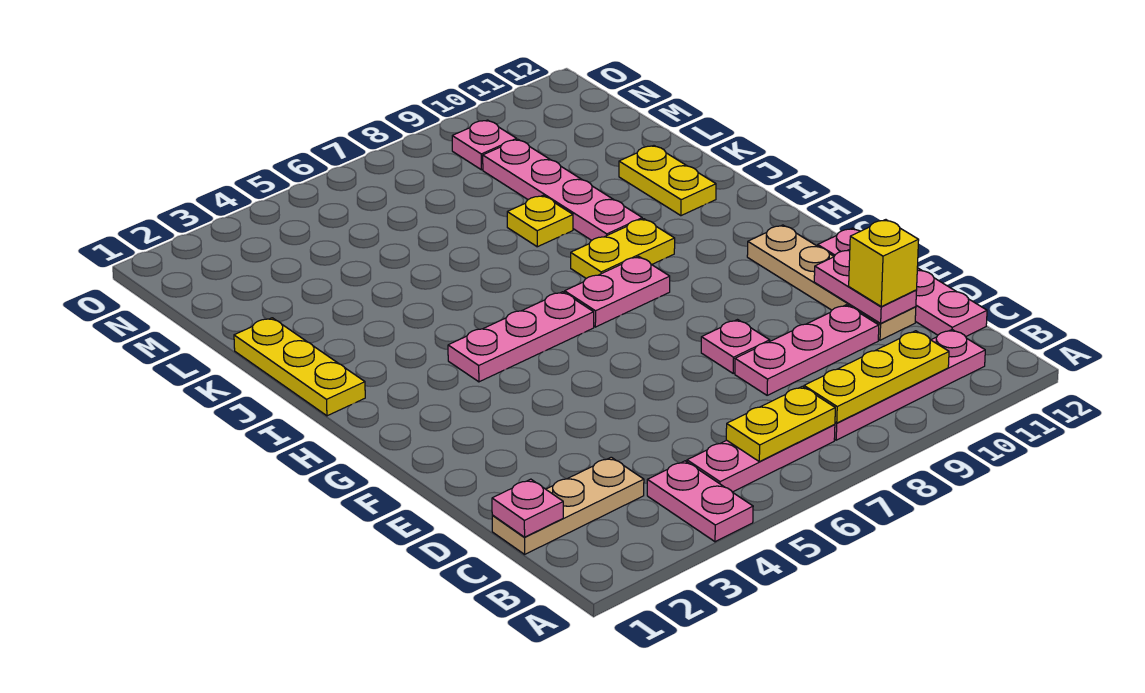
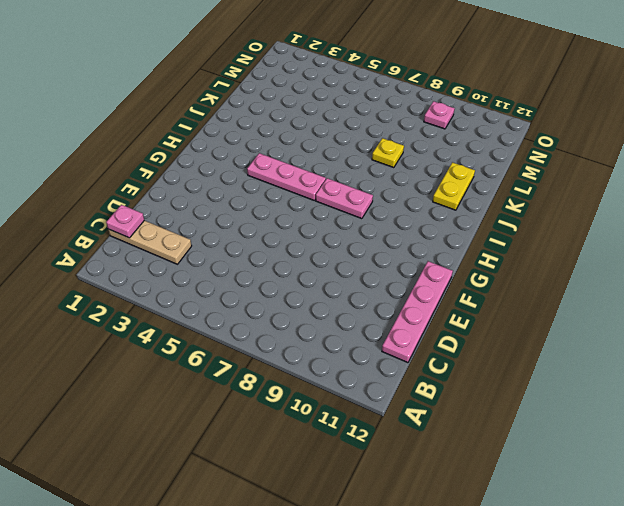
none -> pink plate A4:B4 level 1
none -> pink plate B5:B7 level 1
none -> pink plate B8:B11 level 1

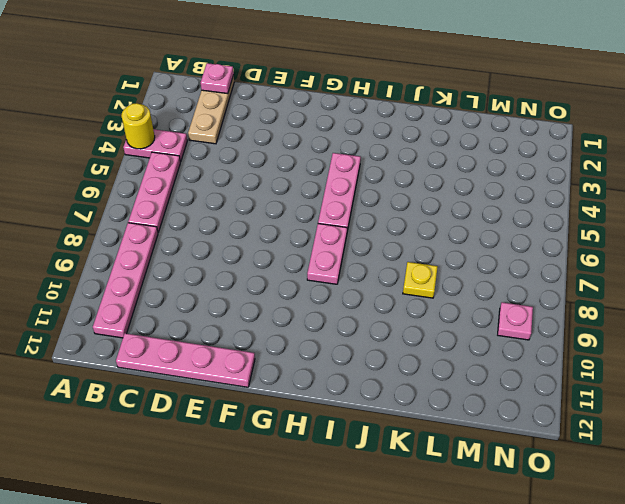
yellow round brick A4 level 2 -> none
none -> pink plate D8:D10 level 1
none -> tan plate D11:G11 level 1
none -> pink plate E8 level 1

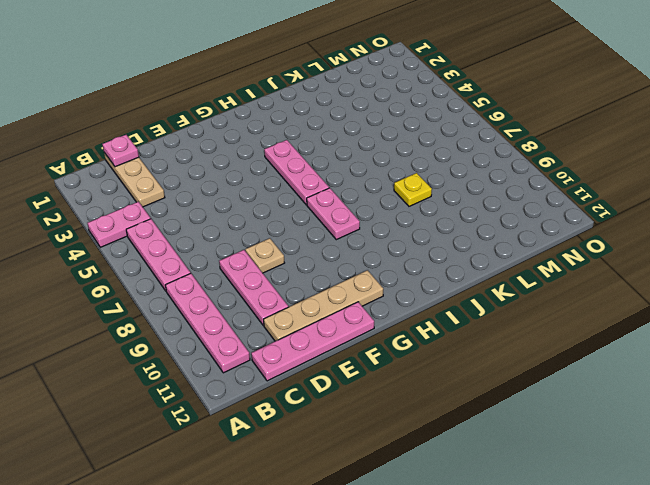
tan plate E8 level 1 -> pink plate E8 level 1
none -> yellow plate I1:K1 level 1
none -> yellow plate I8:I9 level 1
none -> pink plate J9:M9 level 1

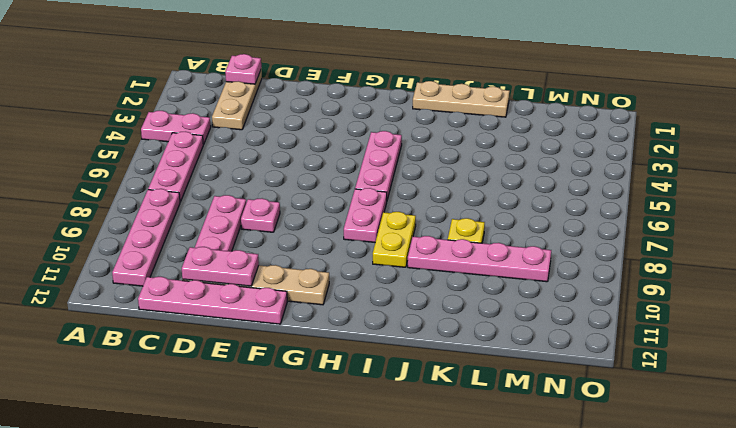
tan plate I1:K1 level 1 -> yellow plate I1:K1 level 1
none -> yellow plate J11:K11 level 1
none -> pink plate N9 level 1
none -> yellow plate B6:B7 level 2

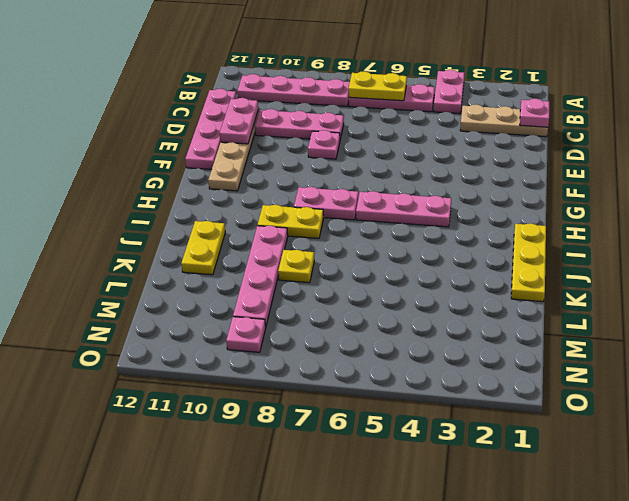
none -> yellow plate B8:B10 level 2
none -> yellow brick D11 level 3

